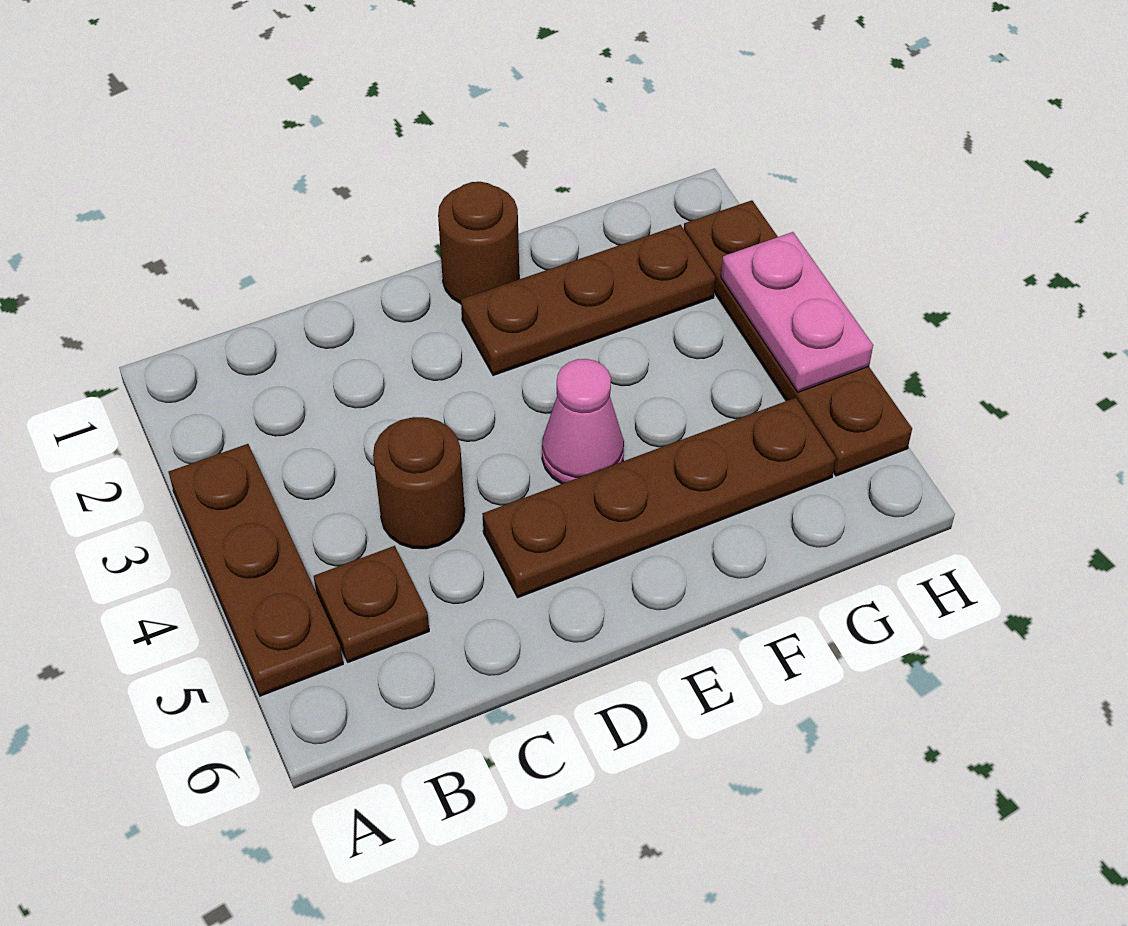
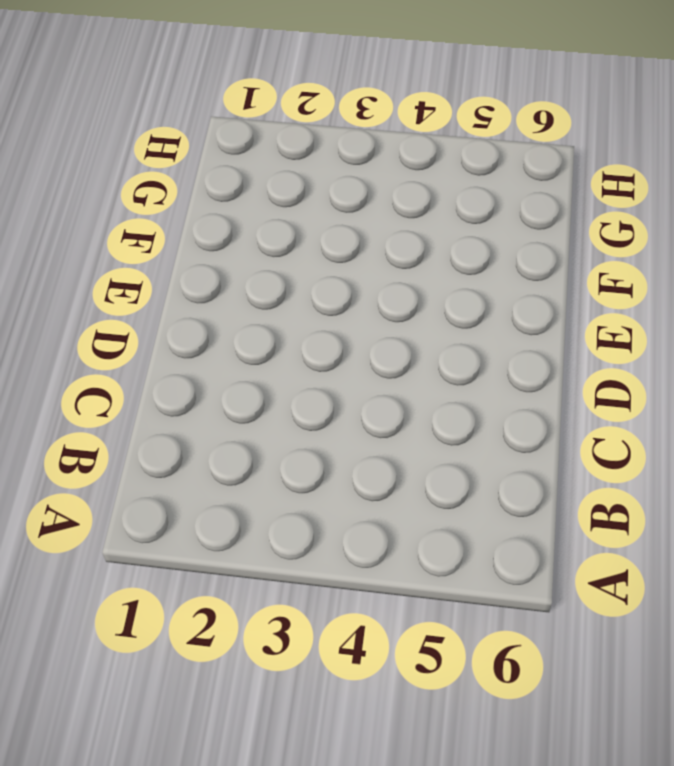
none -> brown plate A3:A5 level 1
none -> brown plate B5 level 1

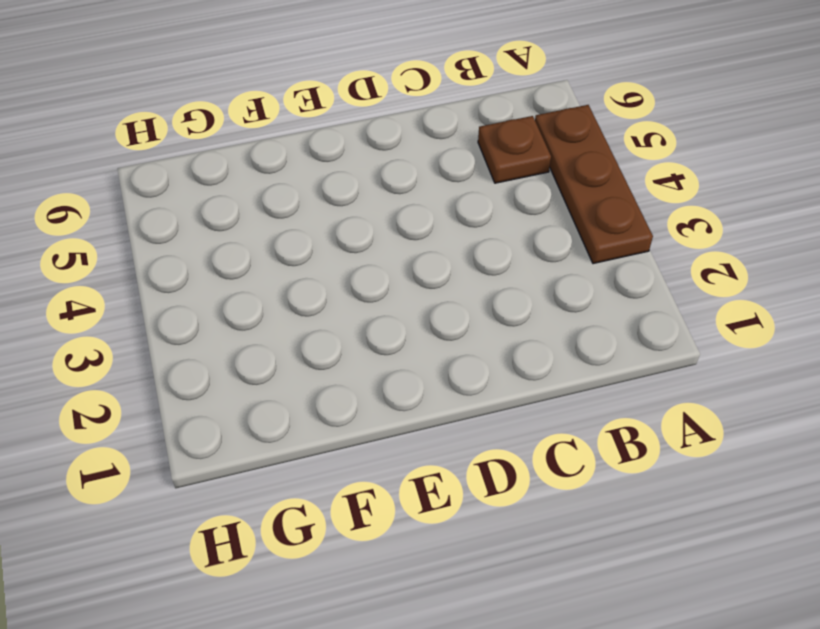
none -> brown round brick C4 level 1
none -> brown plate D5:G5 level 1

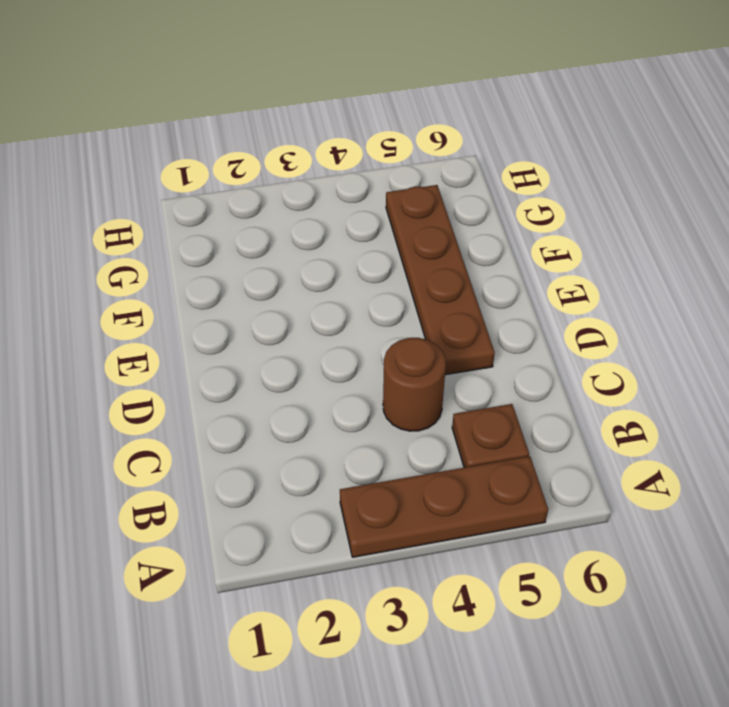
none -> brown round brick E1 level 1
none -> brown plate E2:G2 level 1

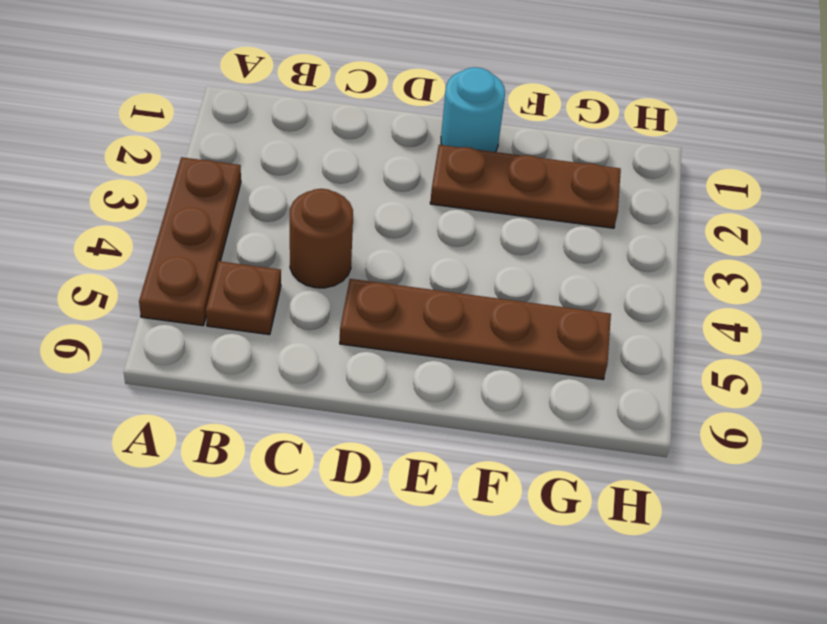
cyan round brick E1 level 1 -> brown round brick E1 level 1
none -> pink cone E4 level 1
none -> brown plate H2:H5 level 1

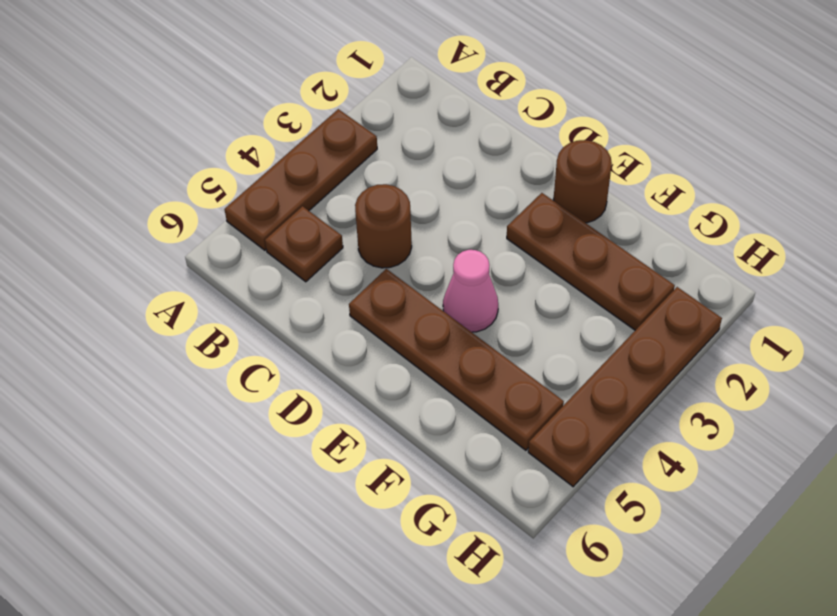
none -> pink plate H3:H4 level 2

